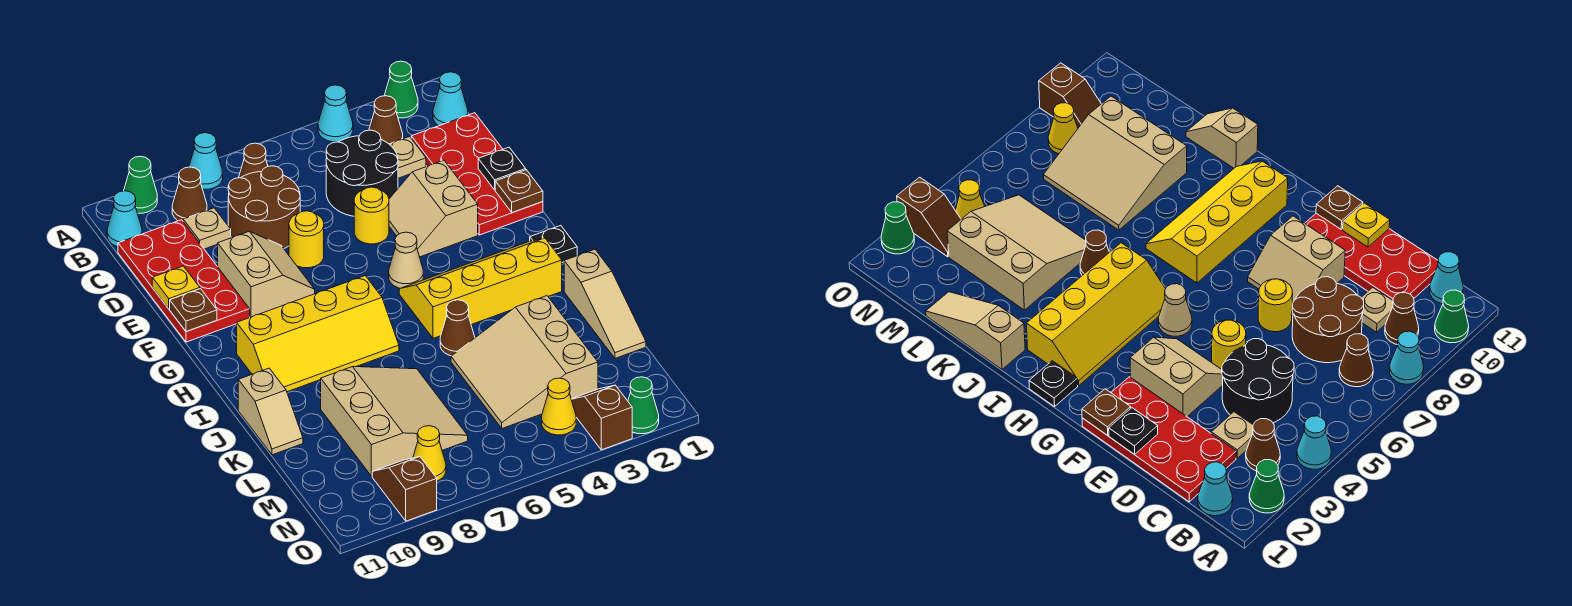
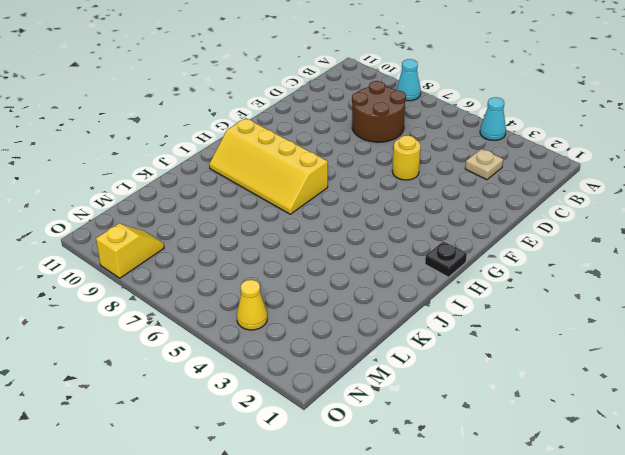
yellow slope N9:O9 level 1 top O -> brown slope N9:O9 level 1 top O
none -> green cone A2 level 1
none -> green cone A10 level 1
none -> cyan cone B1 level 1
none -> brown cone B3 level 1

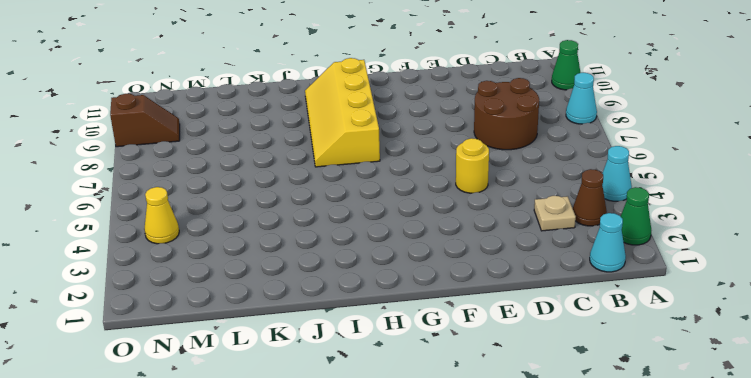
none -> brown cone B7 level 1
none -> brown cone B9 level 1
none -> cyan cone B11 level 1
none -> red plate C1:F2 level 1

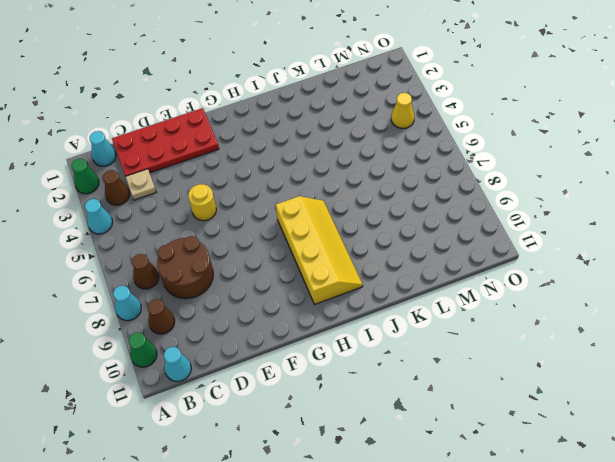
none -> black round brick C4:D5 level 1
none -> tan plate C9 level 1
none -> red plate C10:F11 level 1
none -> tan slope E3:F4 level 1 top 3

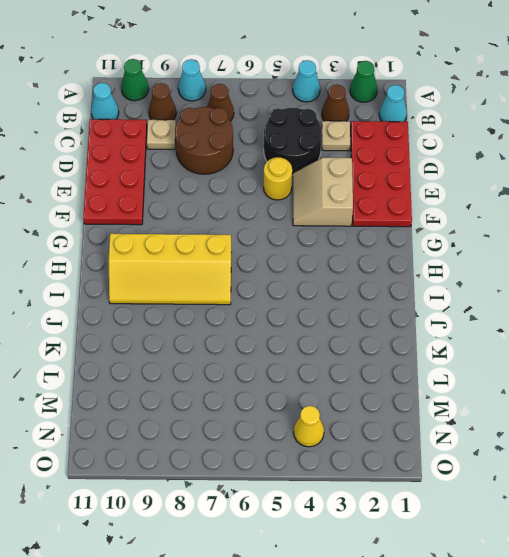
none -> yellow round brick E7 level 1
none -> tan slope E8:F9 level 1 top 9
none -> tan cone G5 level 1
none -> black plate H1 level 1

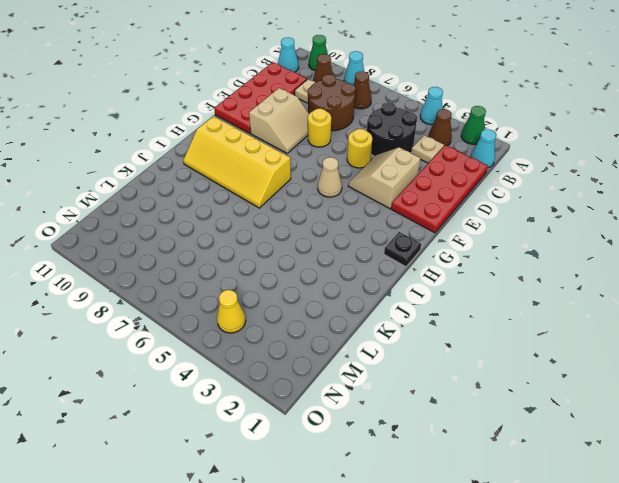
none -> yellow slope H2:I5 level 1 top I
none -> tan slope J1:L1 level 1 top J
none -> brown cone J5 level 1
none -> tan slope J11:K11 level 1 top J

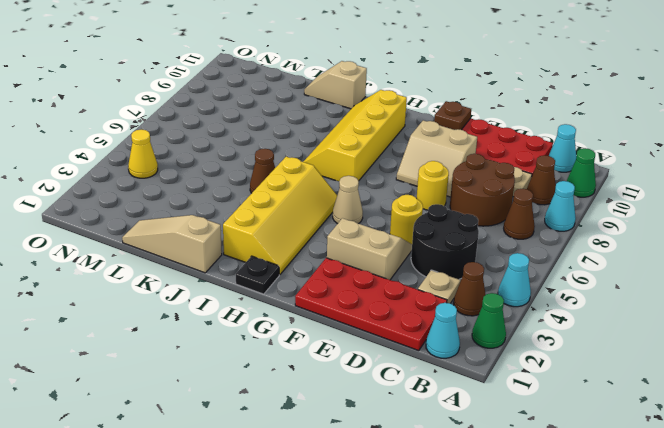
none -> tan slope K3:M5 level 1 top 3
none -> tan slope K7:M9 level 1 top 9
none -> brown slope N3:O3 level 1 top O
none -> yellow cone N8 level 1

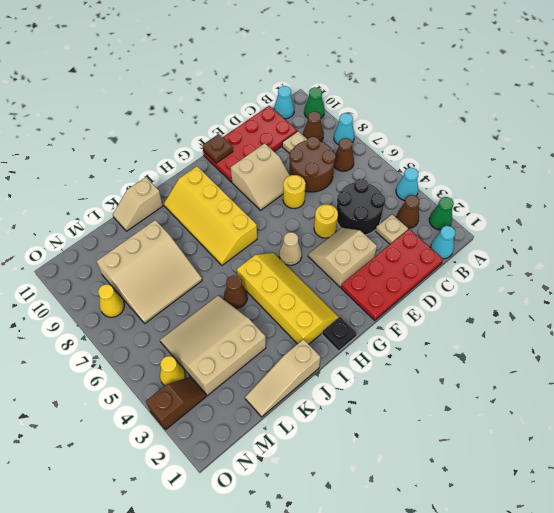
none -> brown slope N9:O9 level 1 top O
none -> green cone O2 level 1
none -> black plate E1 level 2
none -> yellow plate E11 level 2

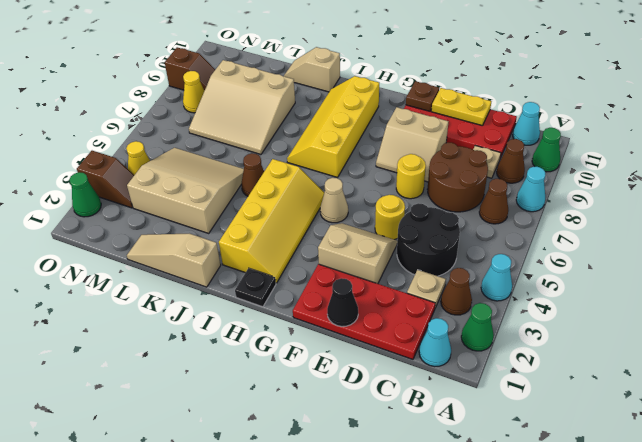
yellow plate D11:E11 level 2 -> yellow plate E11 level 2
black cone E1 level 2 -> black plate E1 level 2
none -> brown plate F1 level 2

